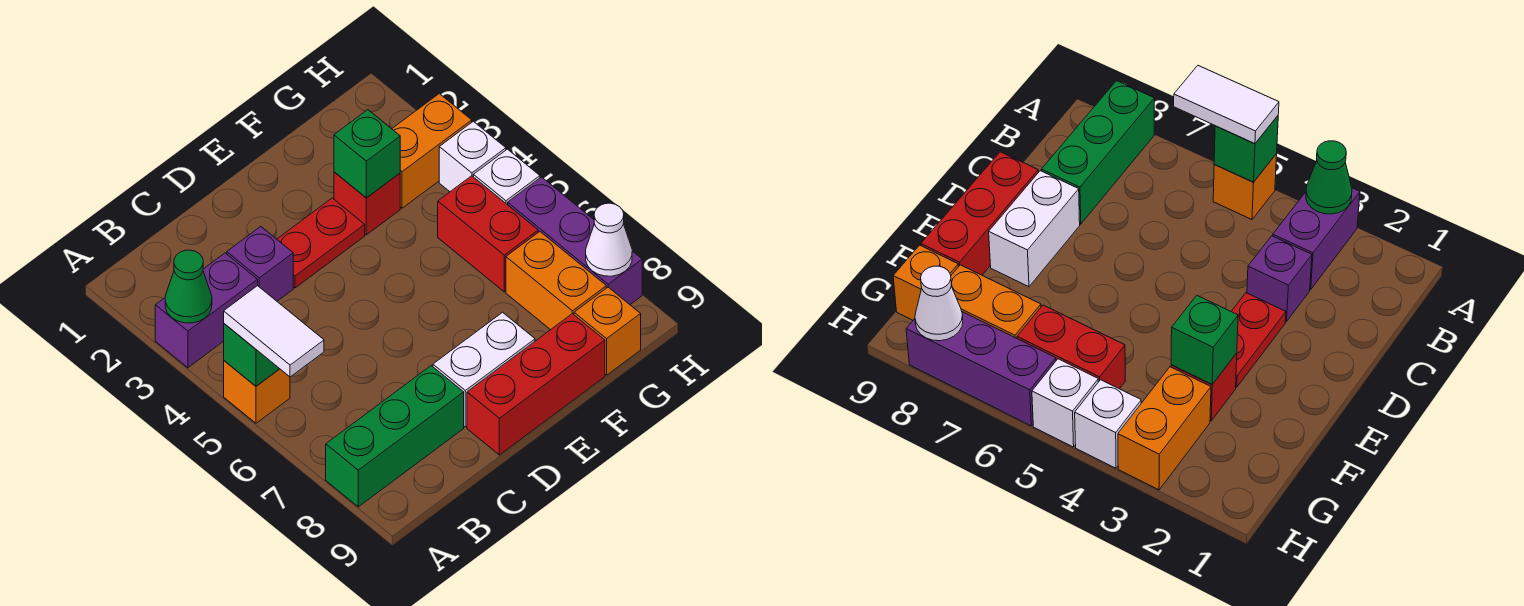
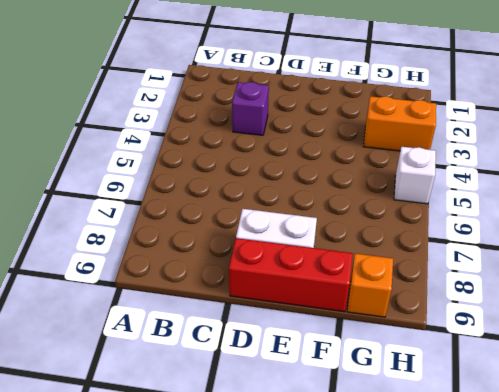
none -> purple brick A3:B3 level 1
none -> orange brick A5 level 1
none -> green brick A8:C8 level 1

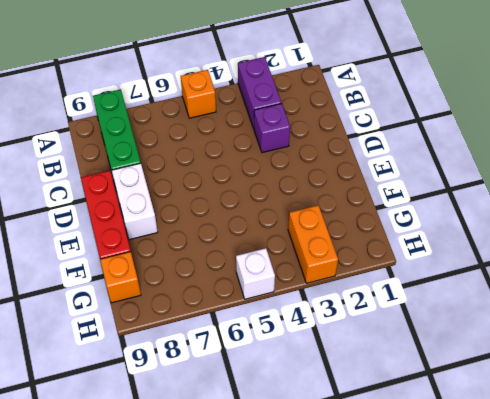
none -> red plate D3:E3 level 1
none -> red brick F3 level 1
none -> red brick G5:G6 level 1

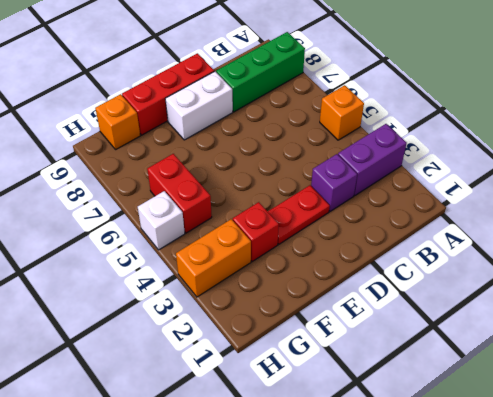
none -> orange brick G7:G8 level 1
none -> white brick H4 level 1
none -> purple brick H6:H8 level 1

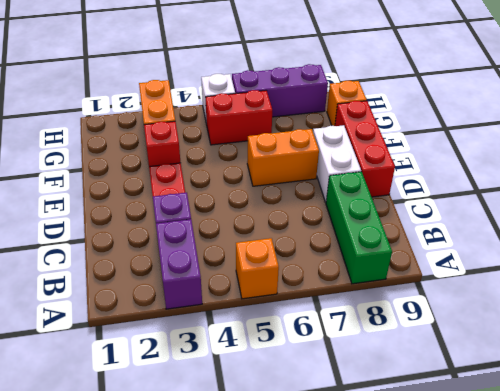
orange brick E6:E7 level 1 -> orange brick G7:G8 level 1
none -> white brick H4 level 1
none -> green cone A3 level 2
none -> green brick A5 level 2

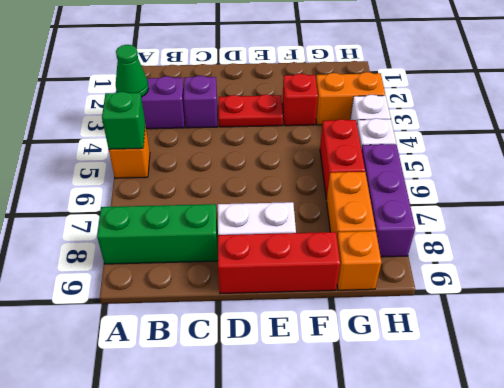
none -> green brick F3 level 2
none -> white cone H8 level 2
none -> white tile A5:A6 level 3

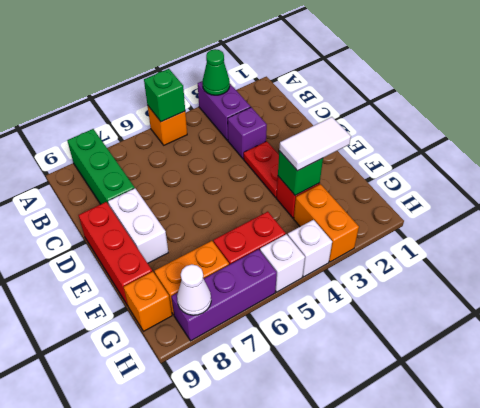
white tile F2:F3 level 3 -> white tile A5:A6 level 3

